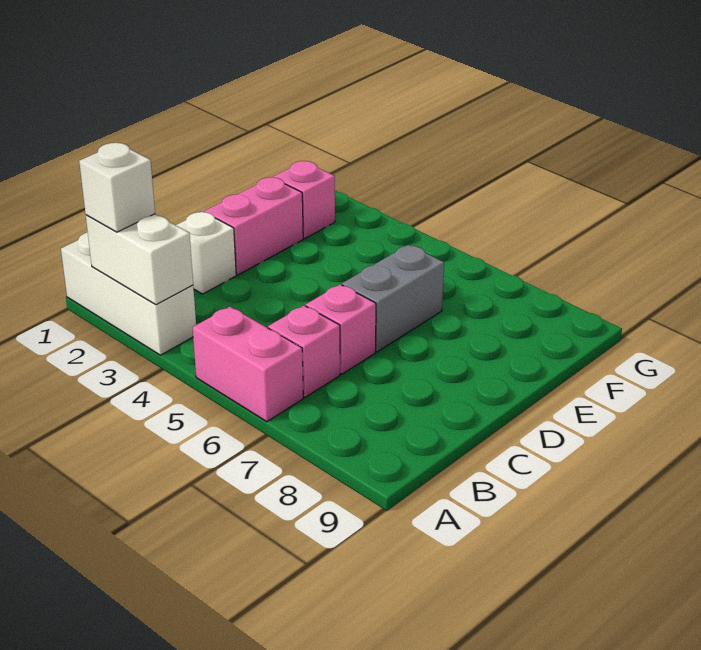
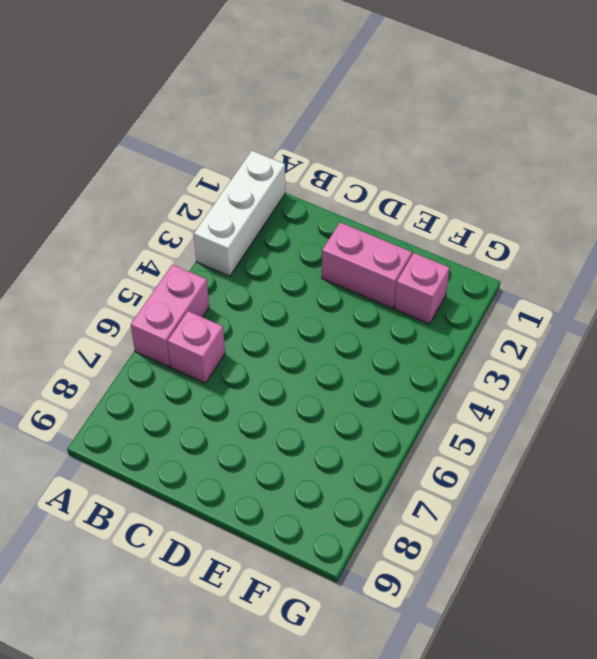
none -> white brick C2 level 1
none -> pink brick C6 level 1

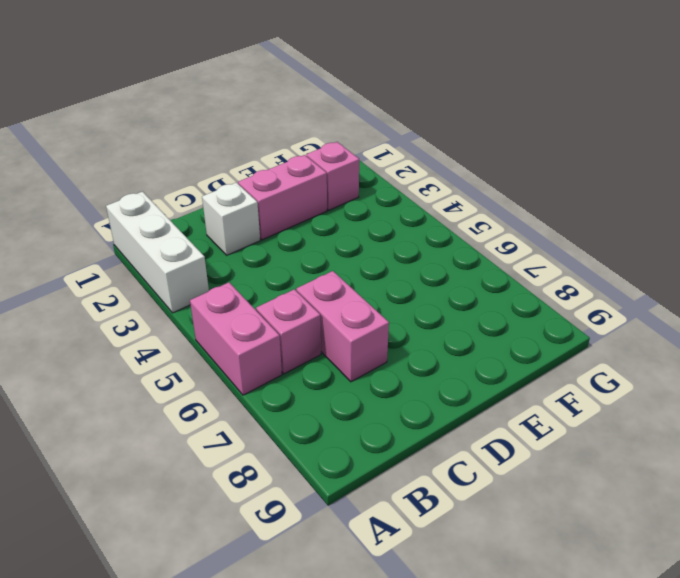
pink brick C6:C7 level 1 -> pink brick C6 level 1
none -> grey brick D6:E6 level 1
none -> white brick A2:A3 level 2

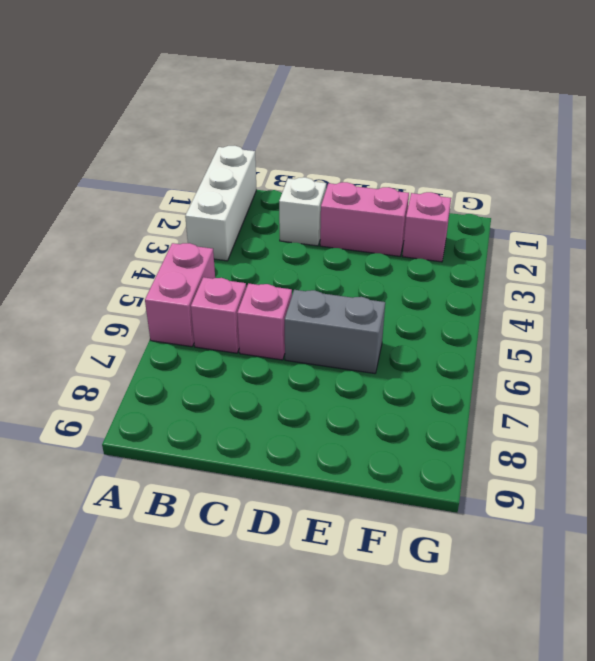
none -> white brick A2:A3 level 2
none -> white brick A2 level 3

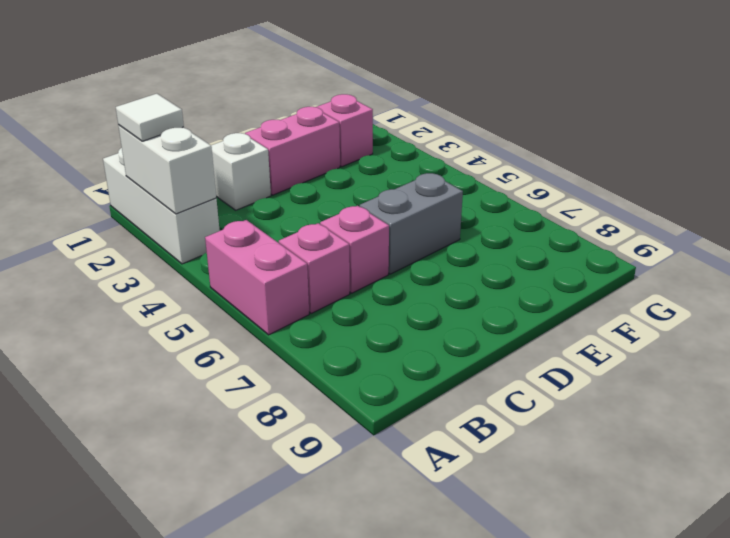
white tile A2 level 3 -> white brick A2 level 3

